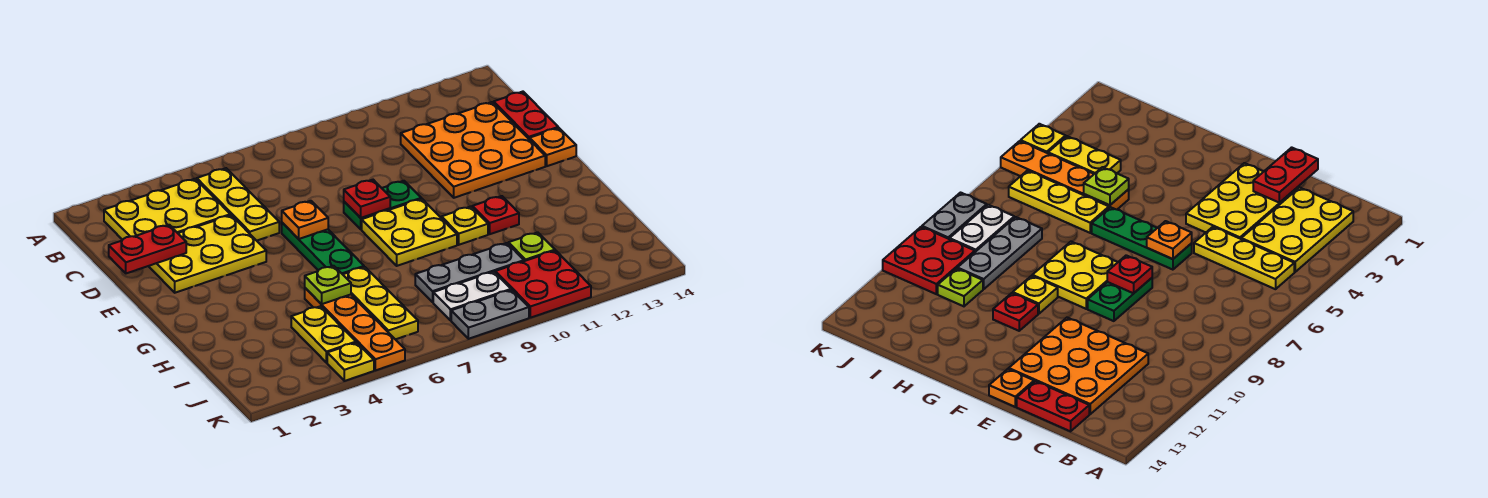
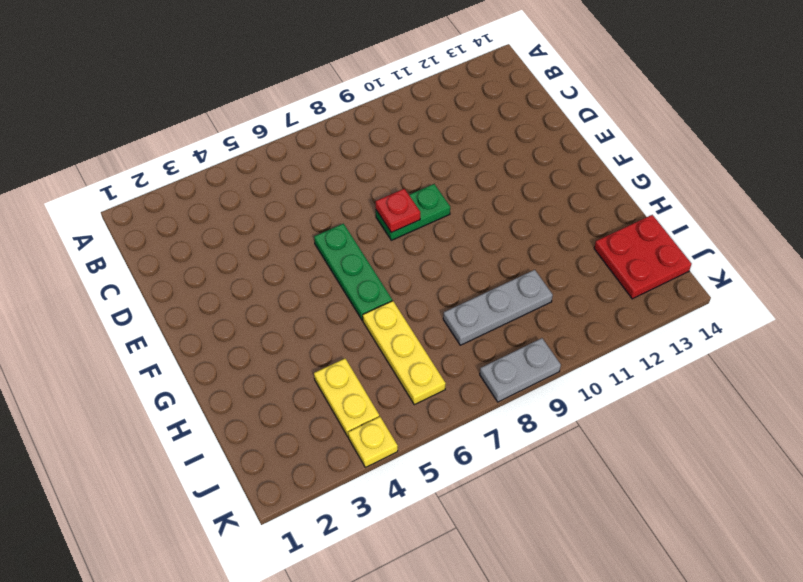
red plate I13:J14 level 1 -> red plate J10:K11 level 1
none -> yellow plate B2:C4 level 1
none -> yellow plate B5:D5 level 1
none -> orange plate C11:E13 level 1

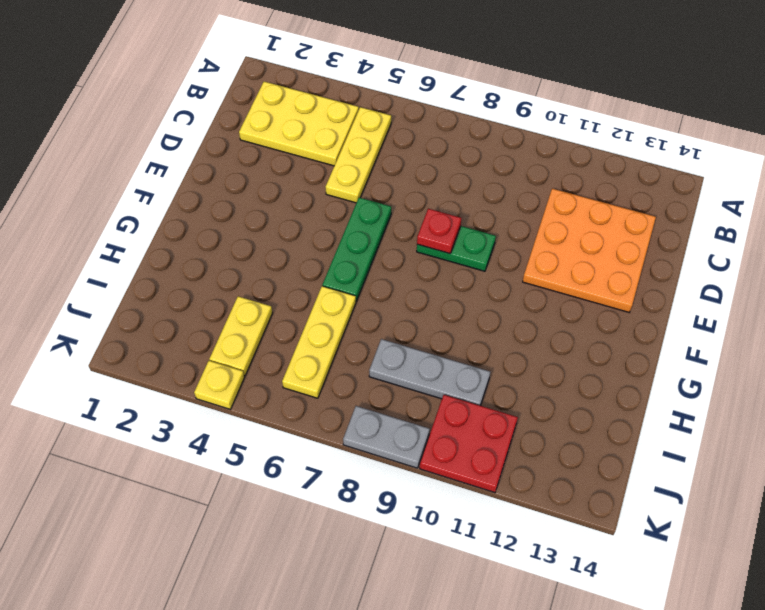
none -> red plate C14:D14 level 1
none -> yellow plate D2:E4 level 1
none -> orange plate E14 level 1

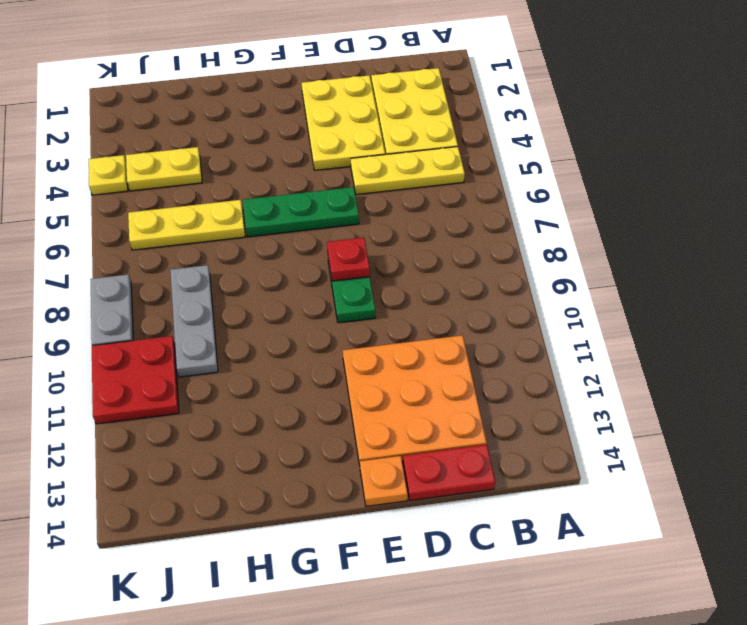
none -> yellow plate F8:G9 level 1
none -> yellow plate G10 level 1
none -> red plate G11 level 1

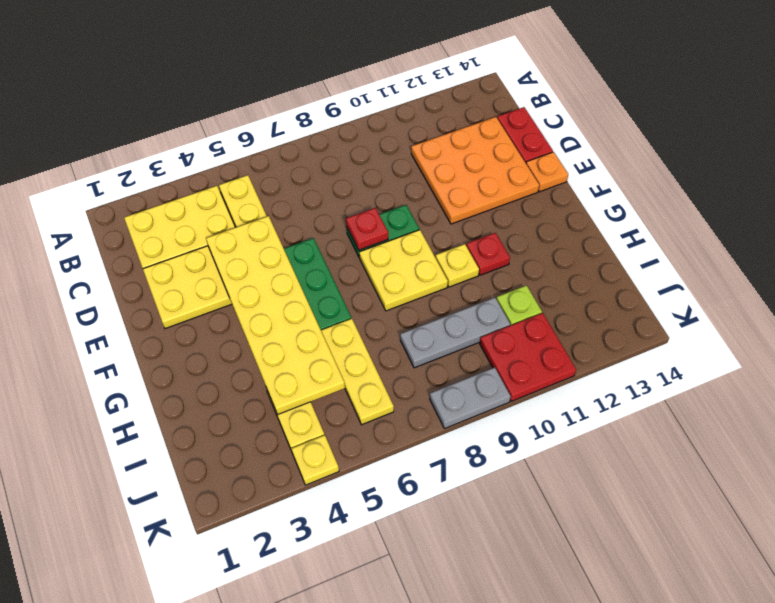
yellow plate D4:I5 level 2 -> lime plate H5 level 2
none -> orange plate H5:K5 level 1
none -> white plate J8:J9 level 1
none -> red plate D1:D2 level 2

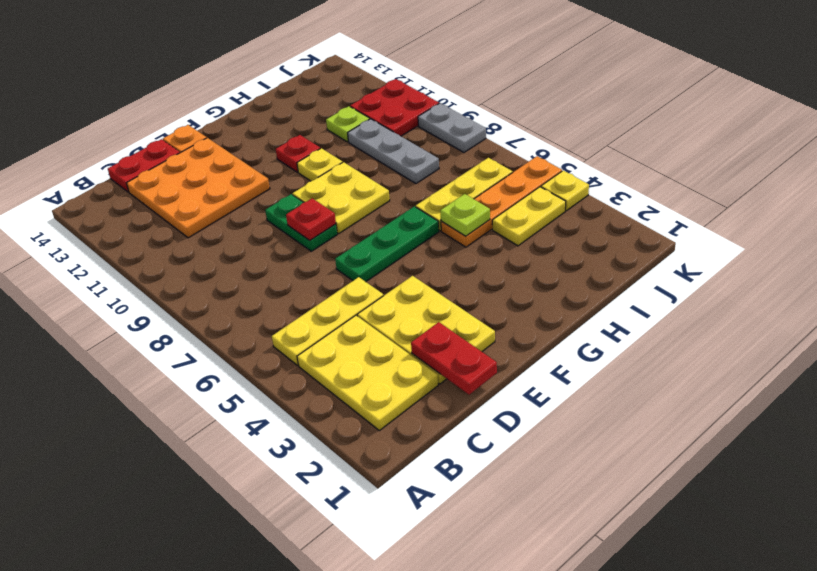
none -> white plate J8:J9 level 1
none -> orange plate E6 level 2

